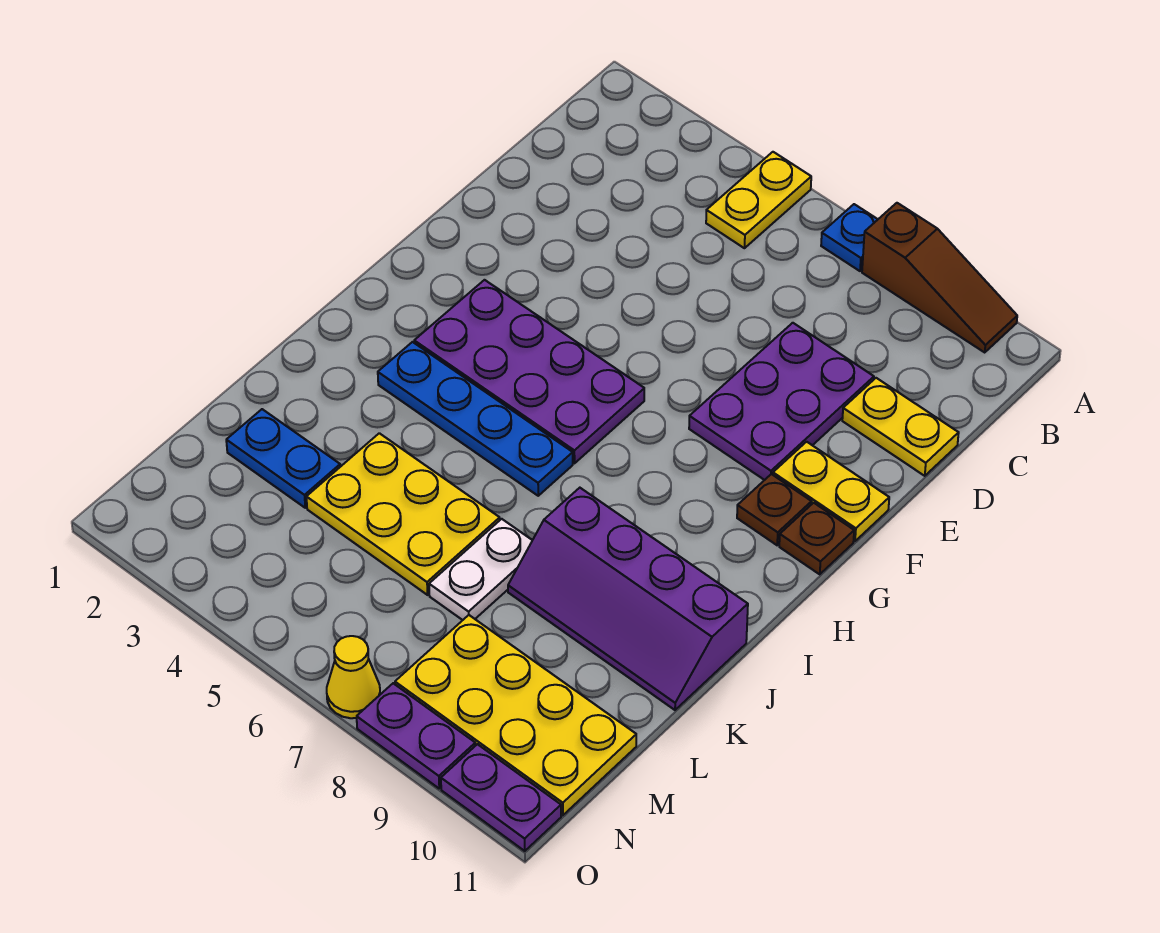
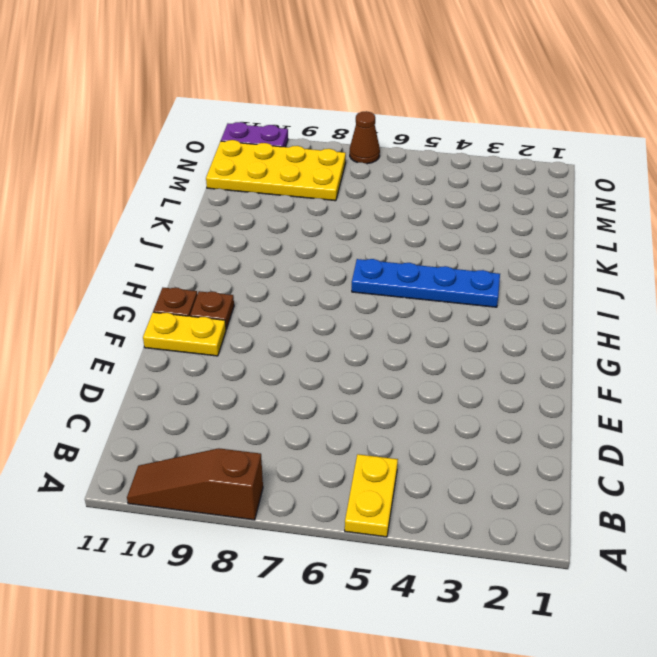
brown cone O7 level 1 -> yellow cone O7 level 1
none -> blue plate A7 level 1
none -> purple plate D8:F9 level 1
none -> yellow plate D10:D11 level 1

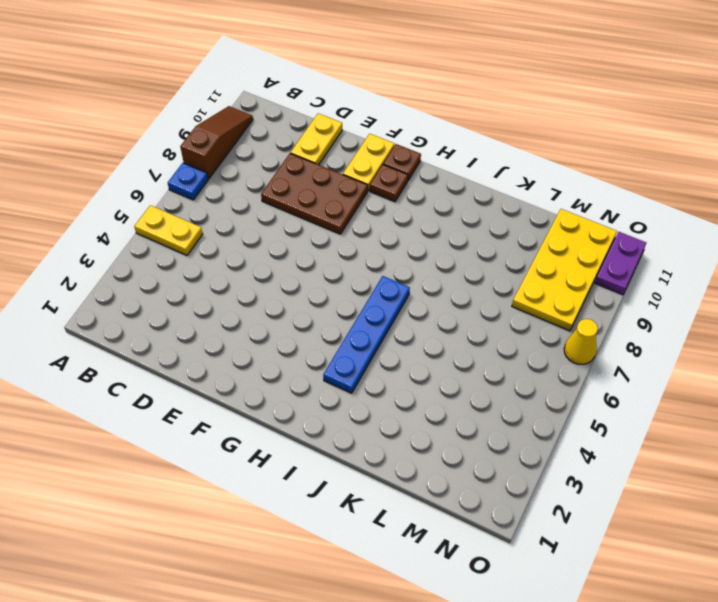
brown plate D8:F9 level 1 -> purple plate D8:F9 level 1
none -> purple plate G3:H6 level 1
none -> purple slope J8:K11 level 1 top J
none -> yellow plate K4:L6 level 1

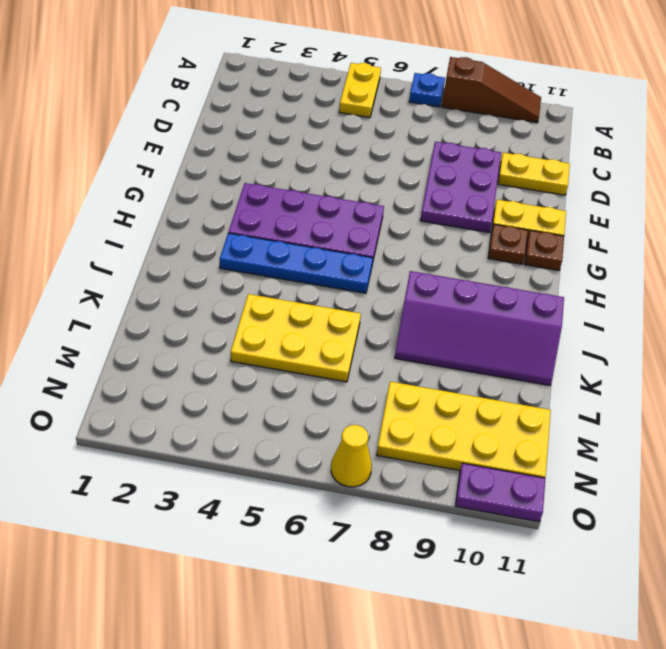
none -> white plate K7:L7 level 1
none -> blue plate L2:L3 level 1
none -> purple plate O8:O9 level 1

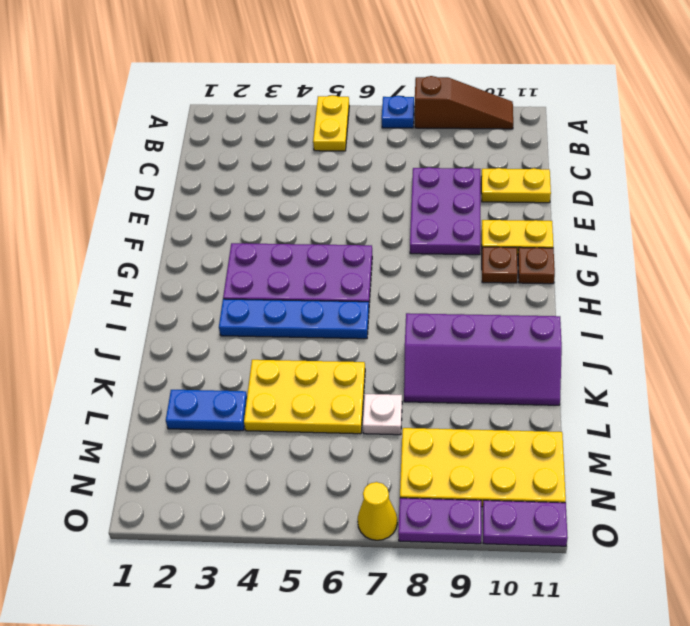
white plate L7 level 1 -> white plate K7:L7 level 1

